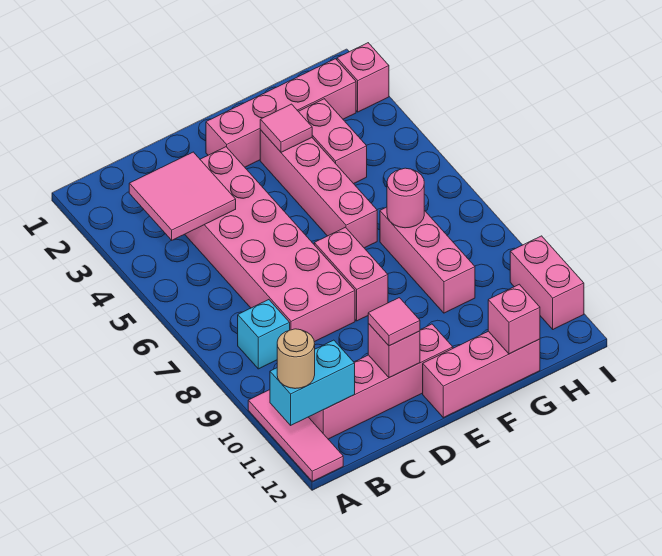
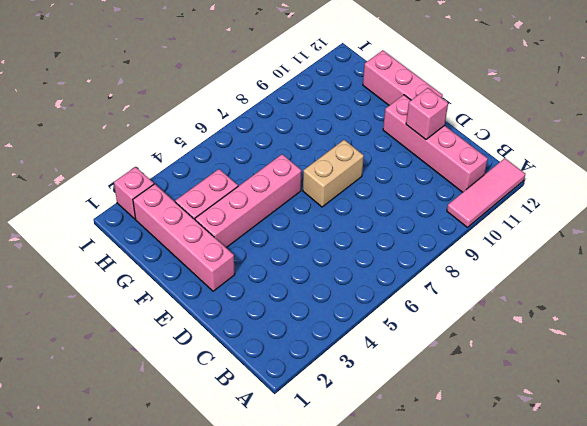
tan brick E7:E8 level 1 -> pink brick E7:E8 level 1
none -> cyan brick B8 level 1
none -> pink brick C3:D8 level 1
none -> pink brick G7:G9 level 1

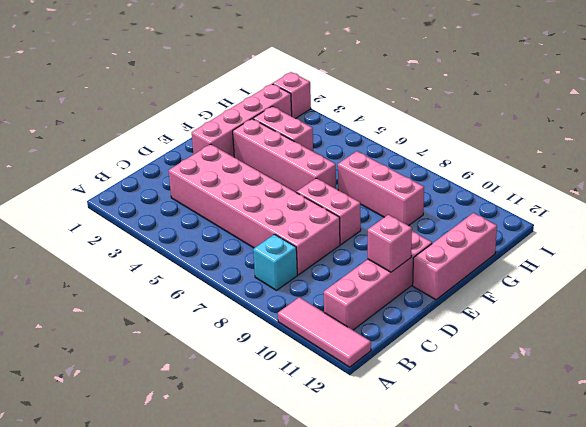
none -> pink brick I10:I11 level 1
none -> cyan brick A11:B11 level 2
none -> pink tile B3:C4 level 2

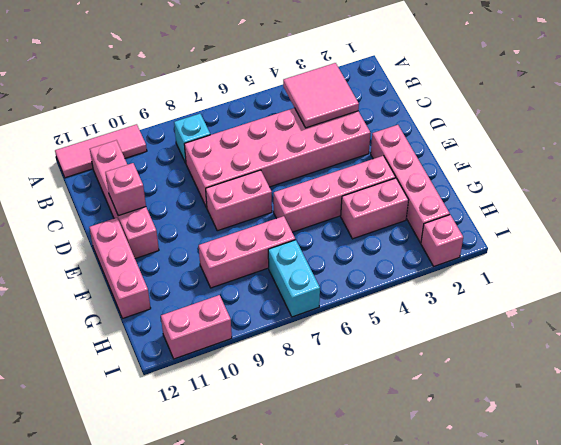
cyan brick H7:I7 level 1 -> cyan brick A11:B11 level 2
none -> pink tile F3 level 2
none -> pink round brick G7 level 2
none -> pink brick G12 level 2

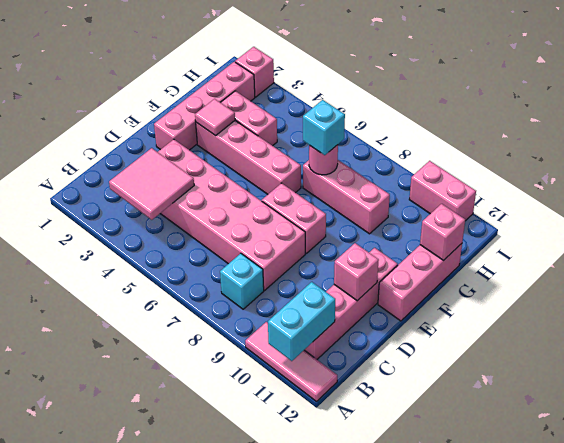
cyan brick G7 level 3 -> none
none -> tan round brick A11 level 3
none -> pink tile D11 level 3

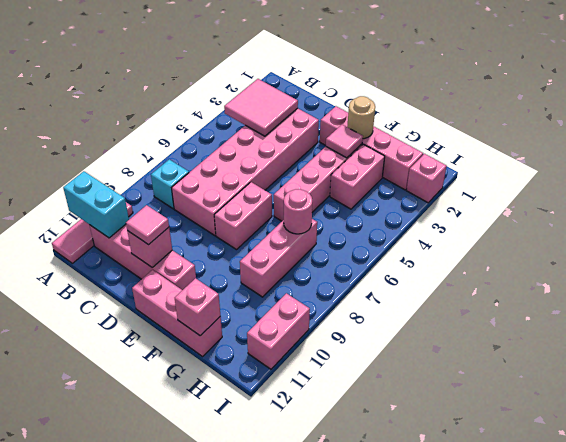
tan round brick F2 level 2 -> tan round brick A11 level 3

